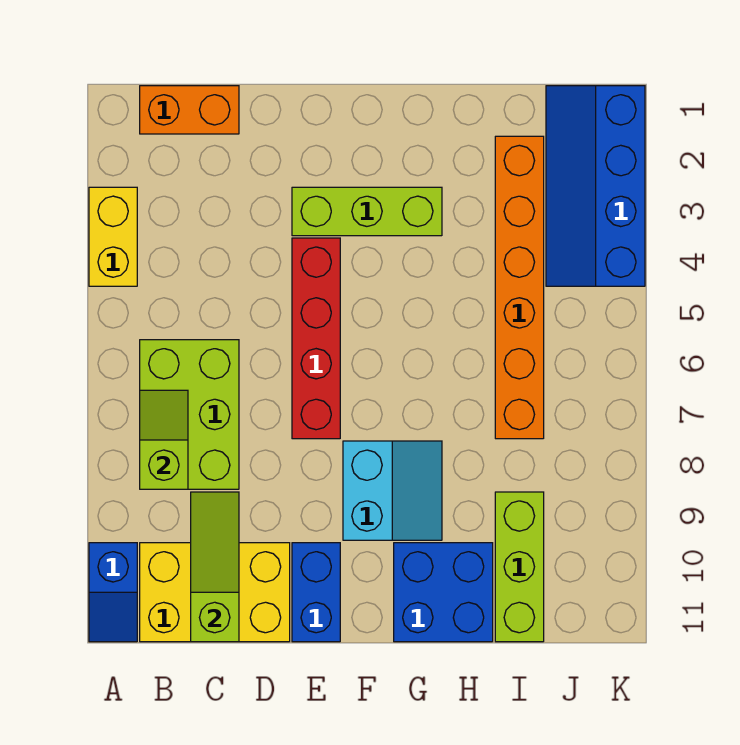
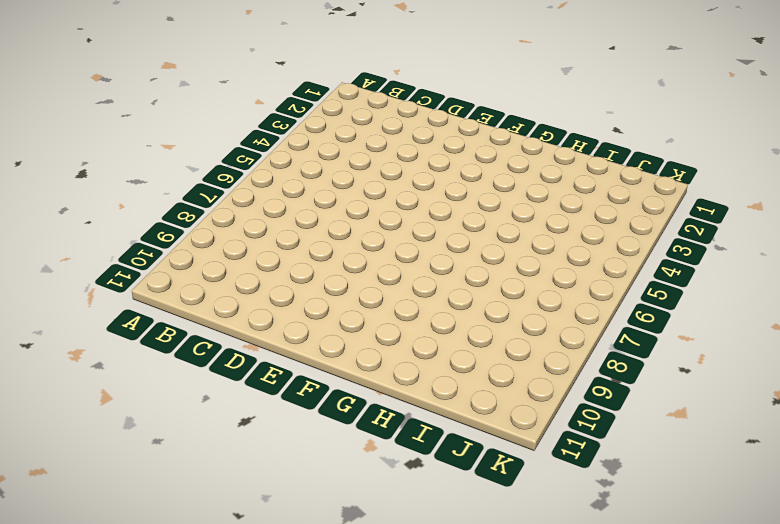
none -> yellow brick A3:A4 level 1
none -> blue slope A10:A11 level 1 top 10
none -> orange brick B1:C1 level 1

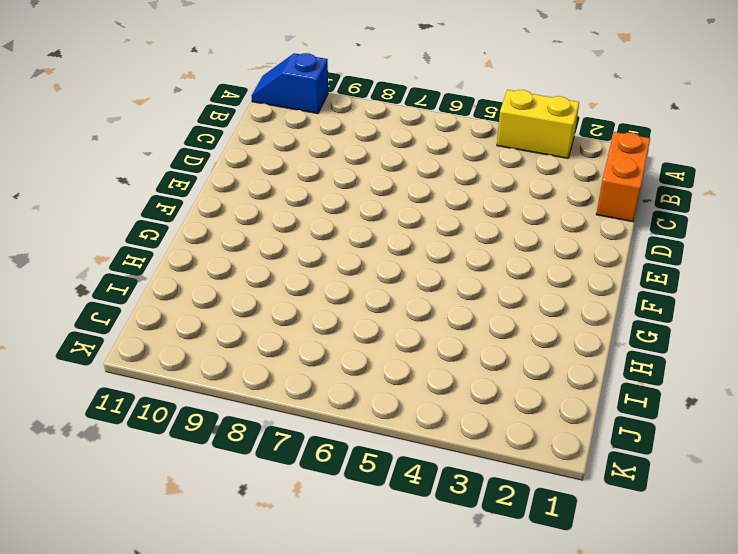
none -> lime brick B6:C8 level 1
none -> yellow brick B10:D11 level 1
none -> lime brick E3:G3 level 1

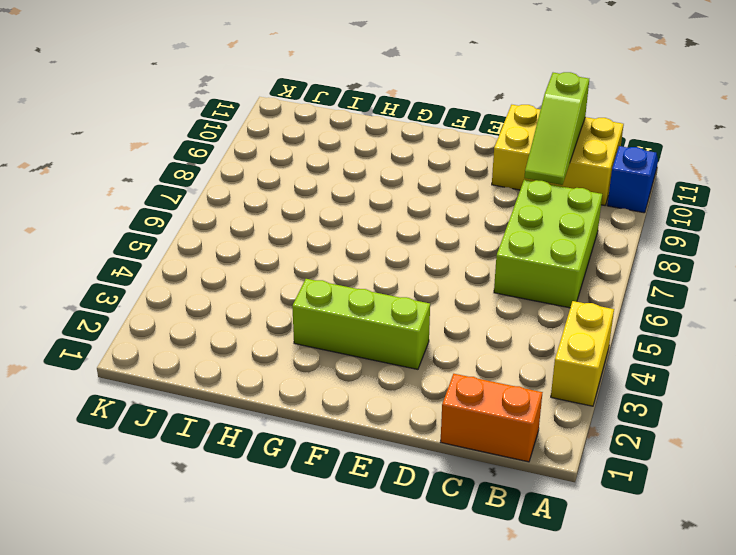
none -> red brick E4:E7 level 1
none -> blue brick E10:E11 level 1
none -> cyan slope F8:G9 level 1 top F

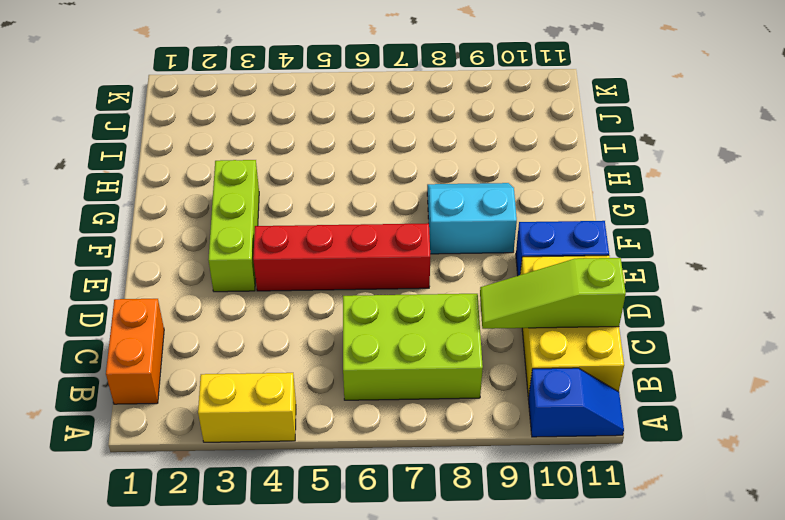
none -> blue brick G10:H11 level 1
none -> orange brick I2:I7 level 1
none -> lime brick I9:I11 level 1

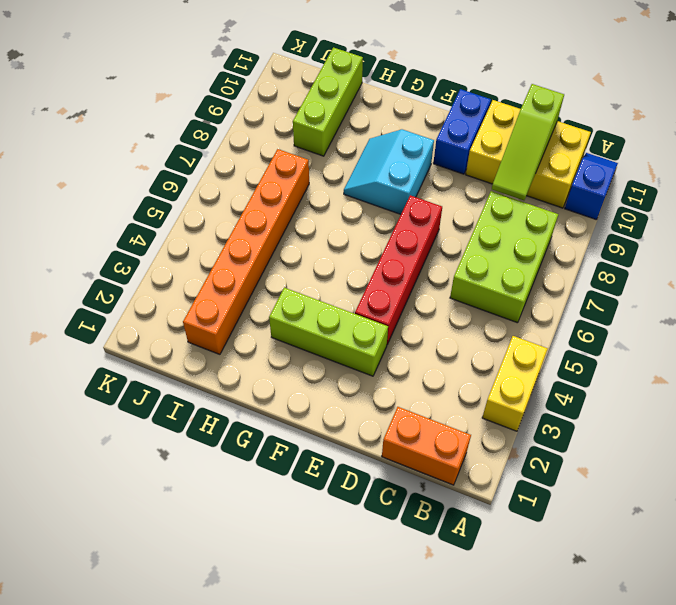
none -> blue brick G10:H11 level 1
none -> blue slope J1:K4 level 1 top K
none -> lime slope B7:B8 level 2 top 8

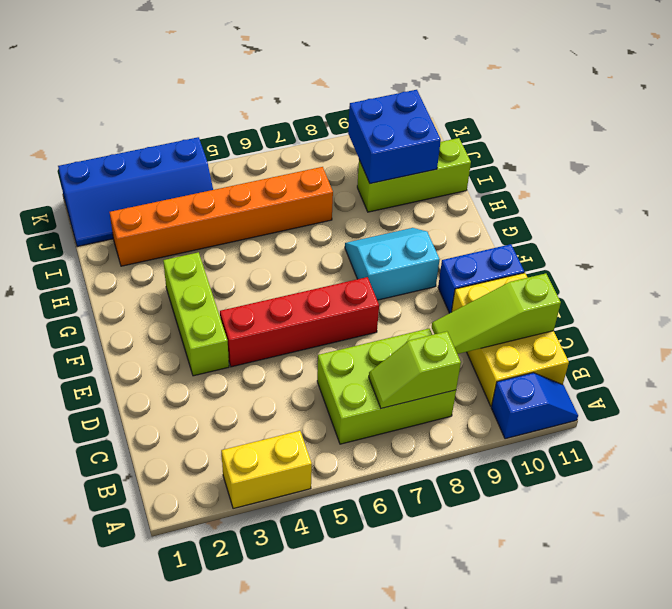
blue brick I9:J10 level 2 -> blue brick G10:H11 level 1
none -> orange brick B1:C1 level 1

